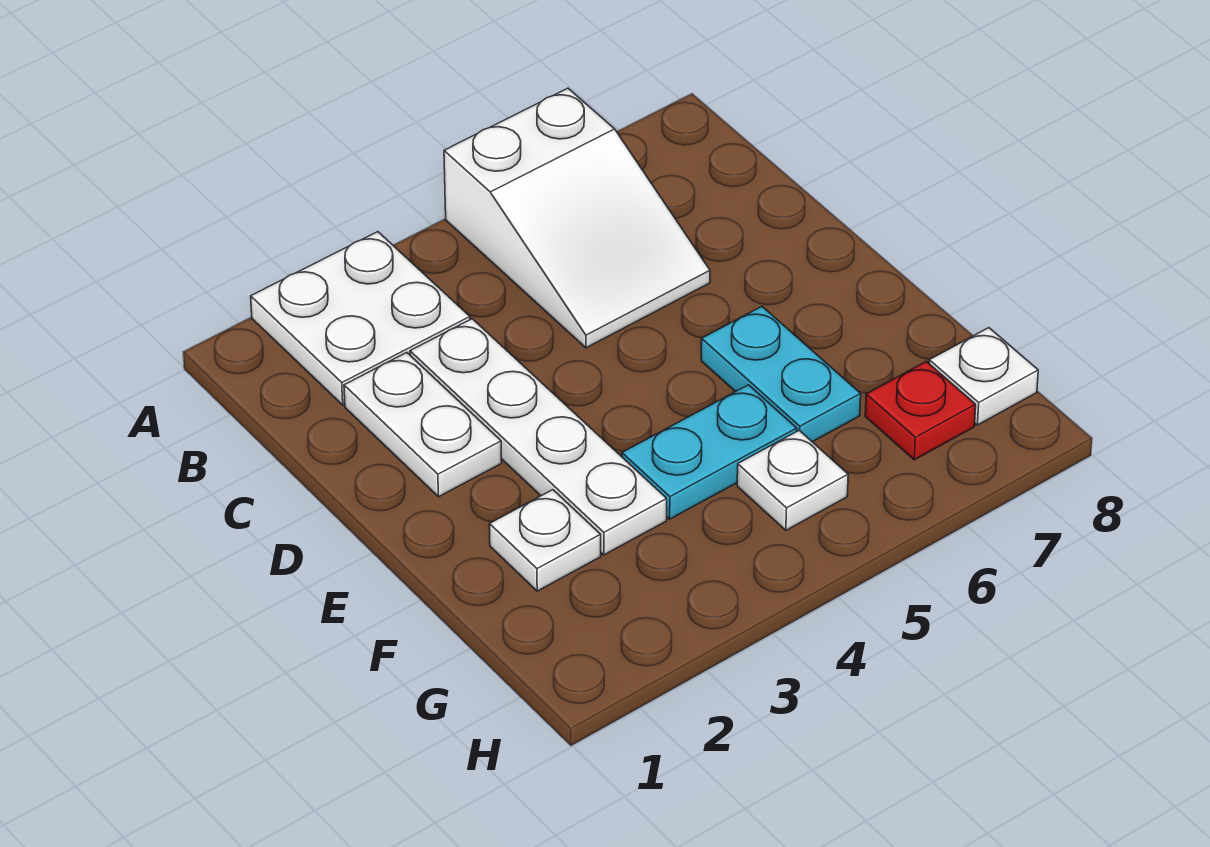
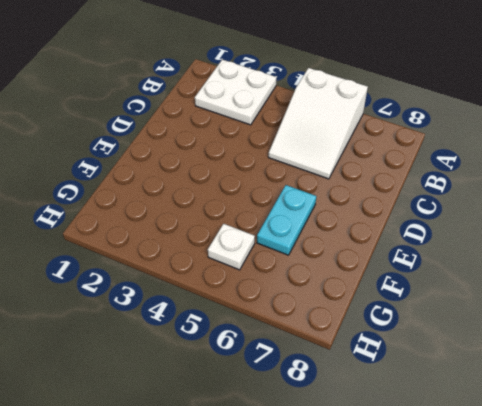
none -> white plate C2:D2 level 1
none -> white plate C3:F3 level 1

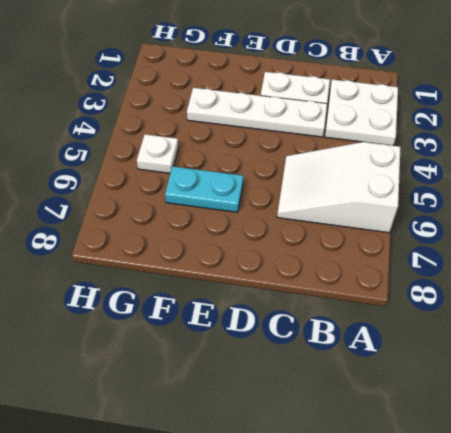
none -> white plate F2 level 1
none -> cyan plate F4:F5 level 1

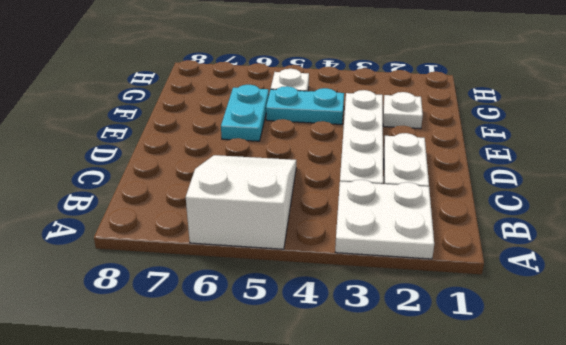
none -> red plate G7 level 1
none -> white plate G8 level 1

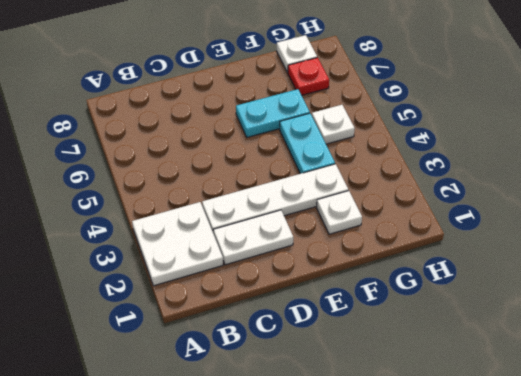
none -> white slope A5:C6 level 1 top A

